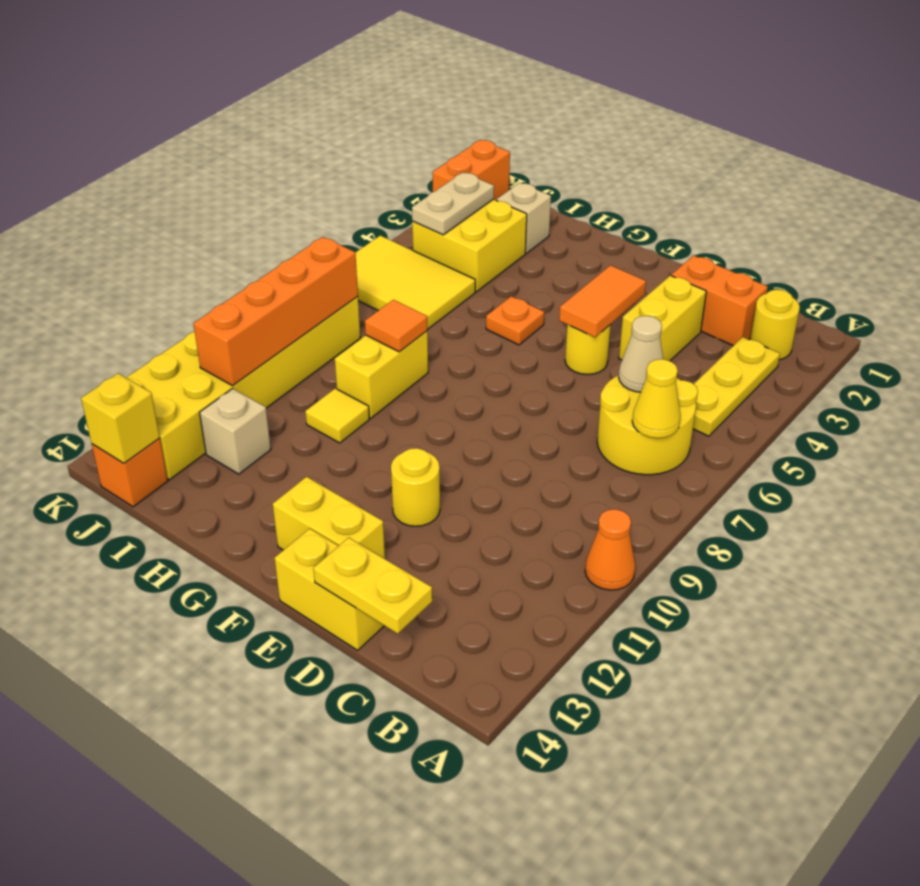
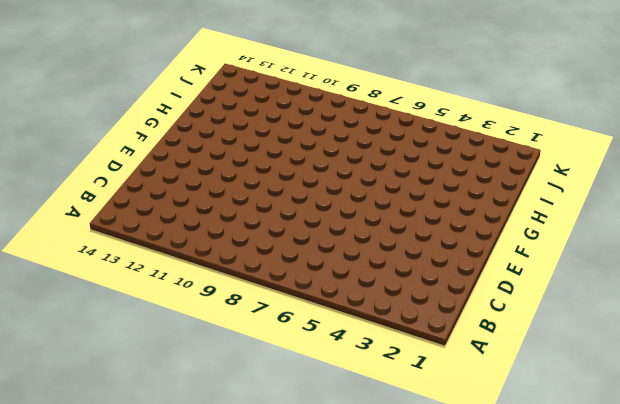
none -> orange cone A10 level 1
none -> yellow round brick B2 level 1
none -> yellow plate B3:B5 level 1

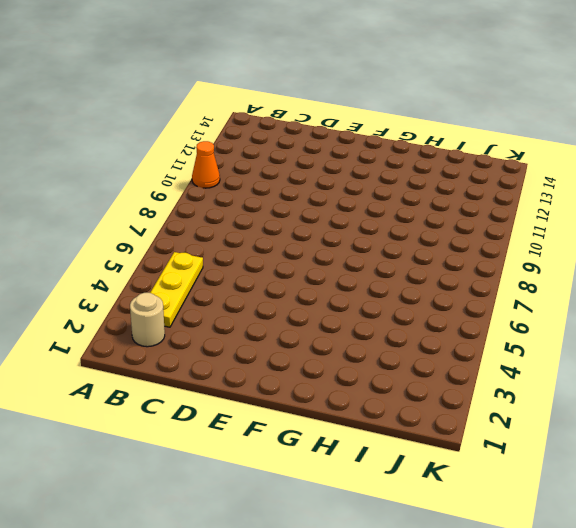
tan round brick B2 level 1 -> yellow round brick B2 level 1
none -> yellow round brick B6:C7 level 1
none -> orange brick C2:D2 level 1
none -> yellow brick D3:D4 level 1

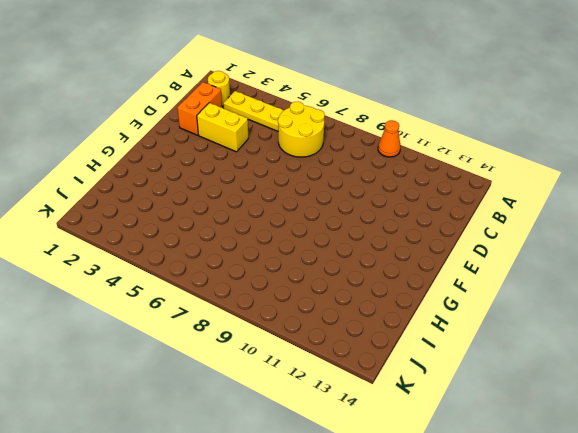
none -> yellow brick D14:E14 level 1
none -> yellow round brick E5 level 1
none -> yellow round brick E11 level 1

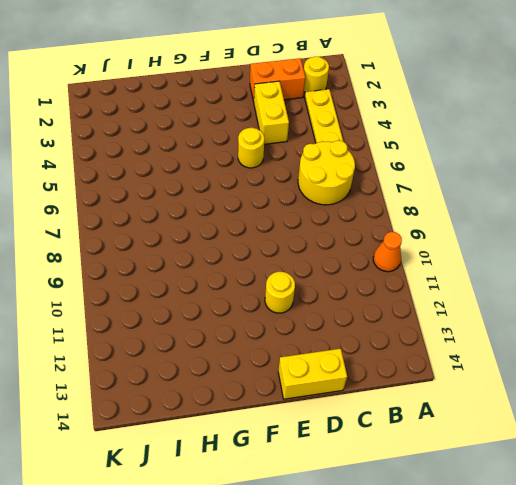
none -> yellow brick E13:F13 level 1
none -> orange plate G5 level 1
none -> yellow brick H8:H9 level 1

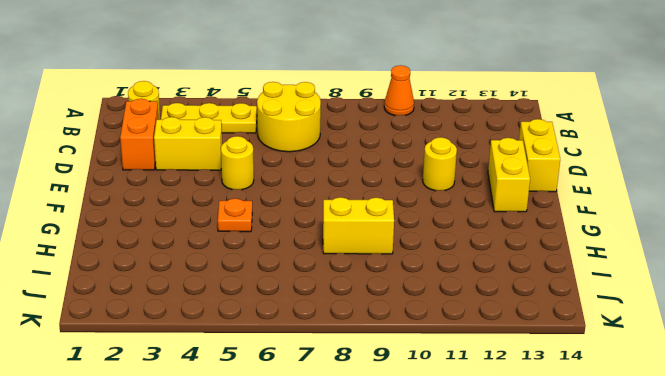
none -> yellow tile H10 level 1
none -> tan brick I2 level 1
none -> yellow brick I3:J4 level 1

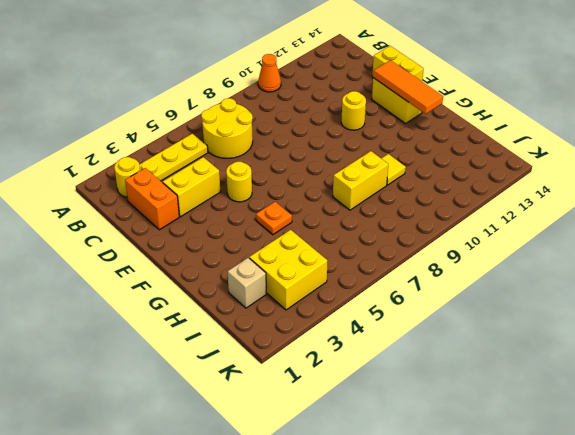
orange tile E13:G13 level 2 -> none
none -> yellow tile I5:K6 level 1
none -> tan brick I12 level 1
none -> yellow brick J8:K13 level 1

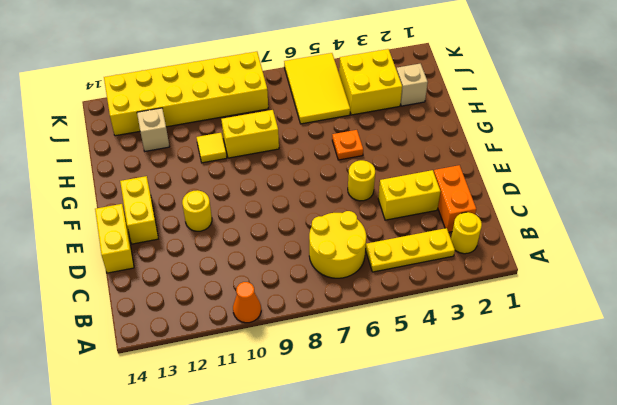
none -> orange brick J14 level 1
none -> orange brick K1:K2 level 1
none -> yellow cone B7 level 2

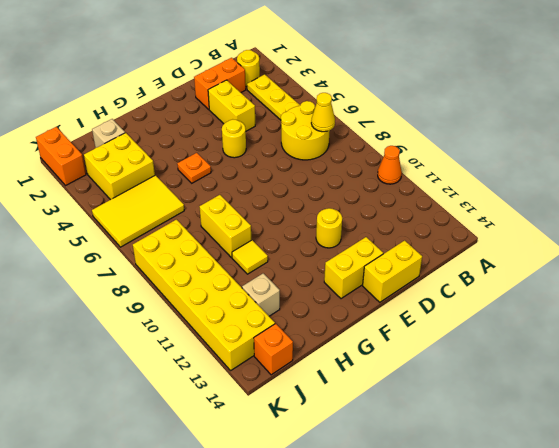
none -> tan cone C6 level 2
none -> yellow plate C14:D14 level 2
none -> orange tile E4:E5 level 2

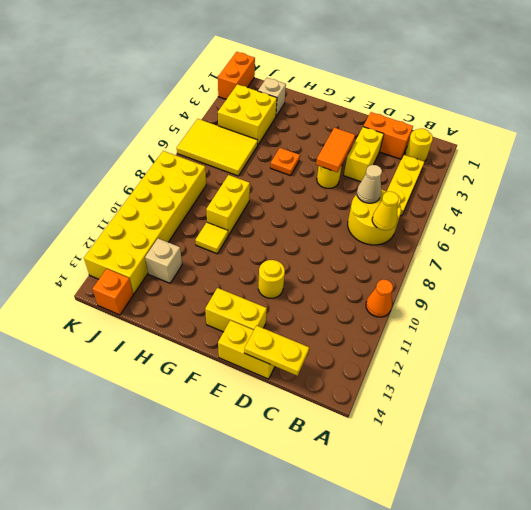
none -> orange tile H8 level 2
none -> tan plate J3:J4 level 2
none -> orange brick J8:J11 level 2

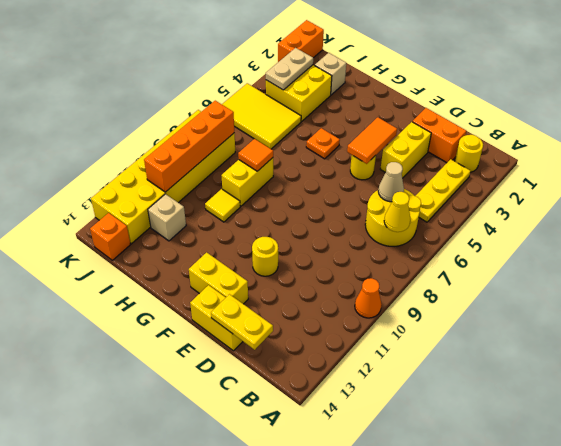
none -> yellow brick J14 level 2

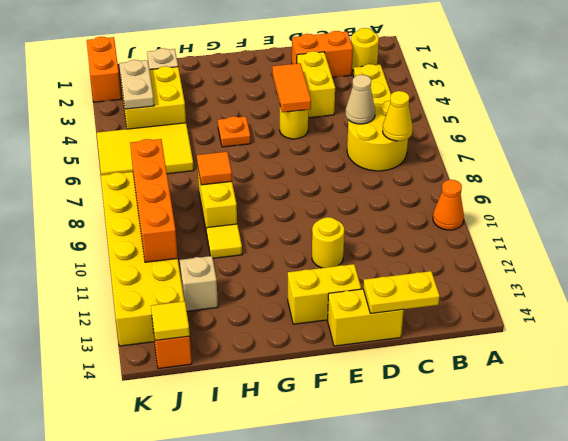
yellow tile J14 level 2 -> yellow brick J14 level 2

